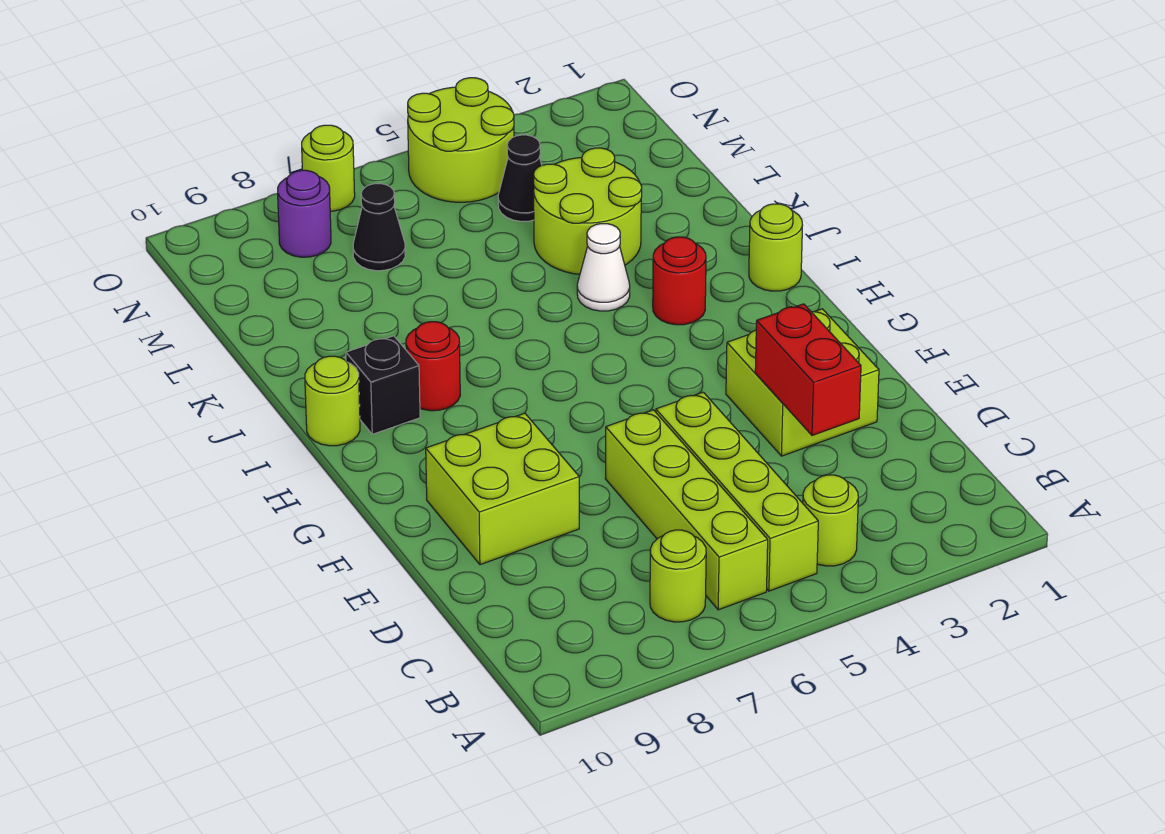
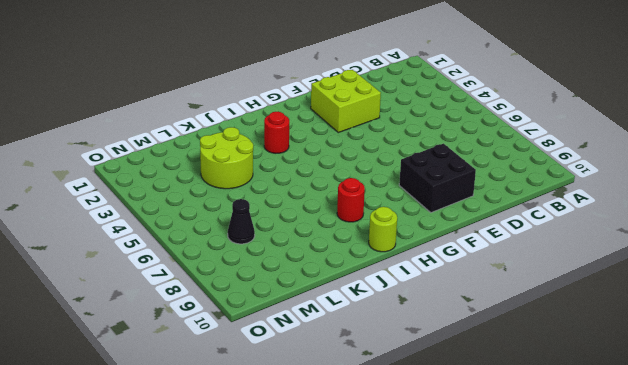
black brick E8:F9 level 1 -> lime brick E8:F9 level 1
none -> lime round brick B4 level 1
none -> lime brick B5:E5 level 1
none -> lime brick B6:E6 level 1

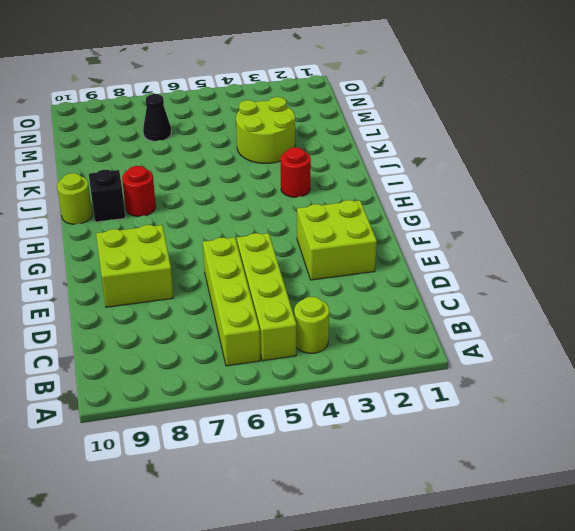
none -> lime round brick B7 level 1
none -> lime round brick I1 level 1
none -> white cone J4 level 1

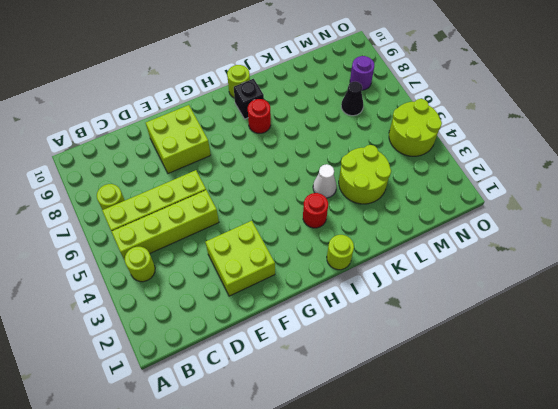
none -> black cone M4 level 1
none -> lime round brick O7 level 1
none -> red brick D3:E3 level 2

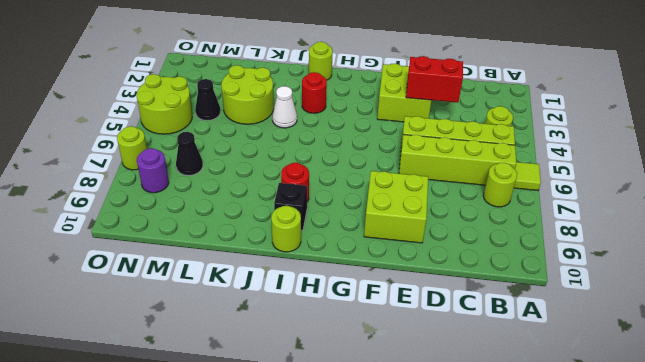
lime tile A6 level 1 -> none

